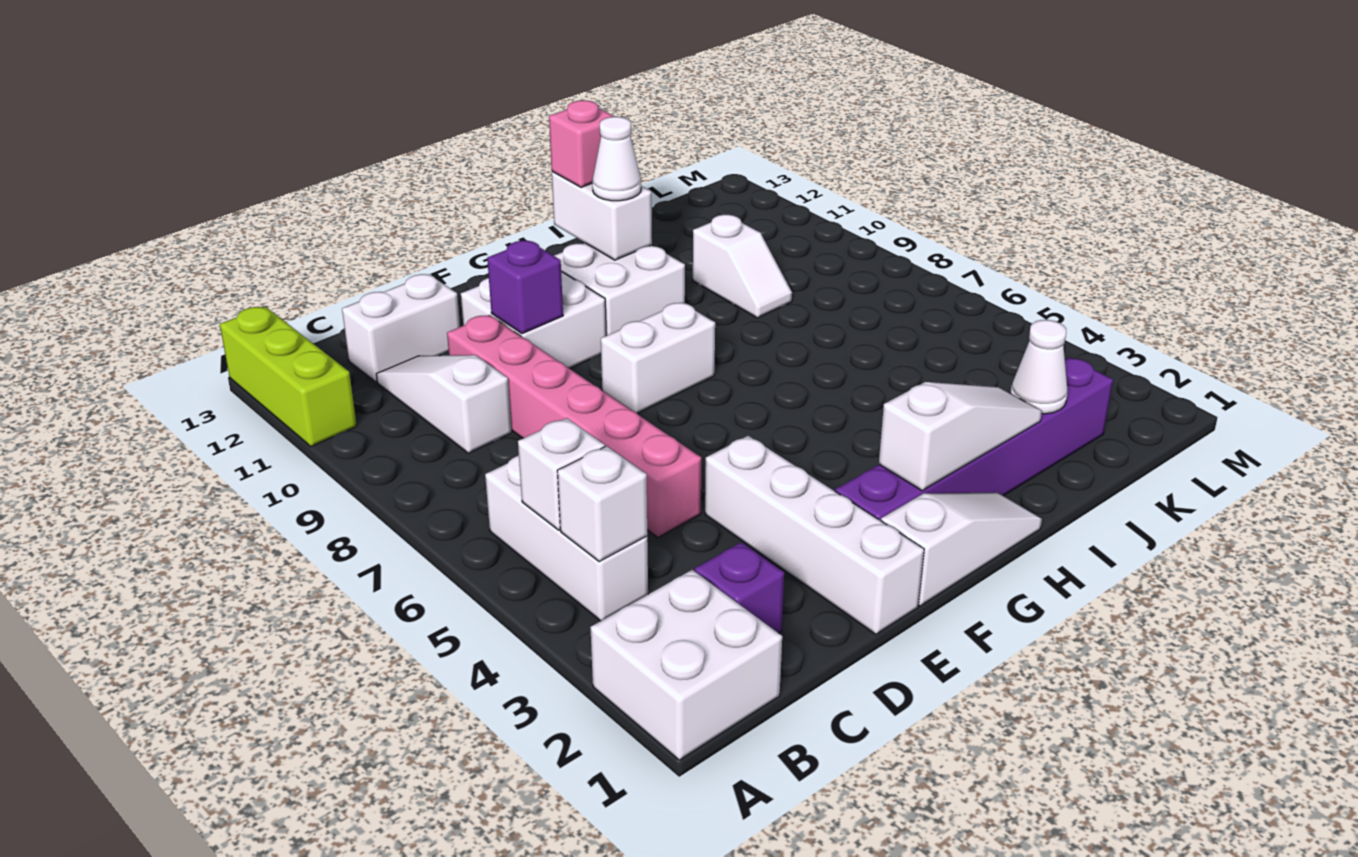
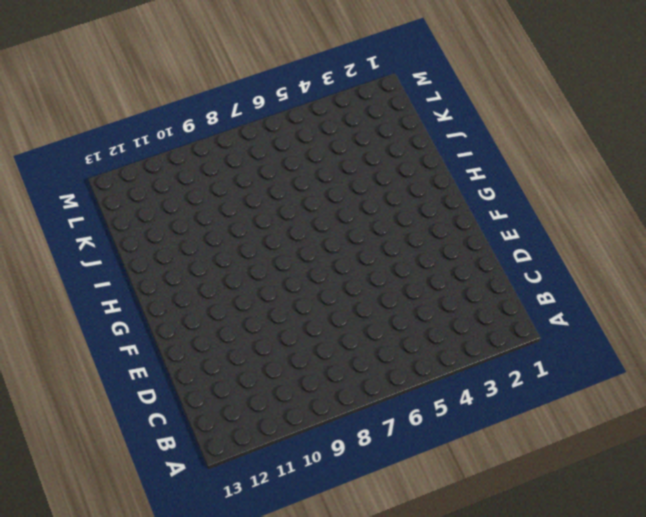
none -> white brick A1:B2 level 1
none -> lime brick A11:A13 level 1
none -> white brick B4:B6 level 1

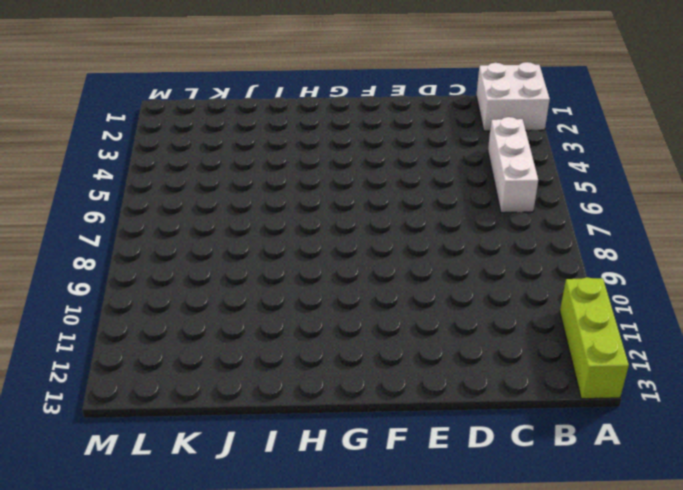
none -> purple brick C2 level 1
none -> white slope C9:C11 level 1 top 9
none -> white brick C12:D12 level 1

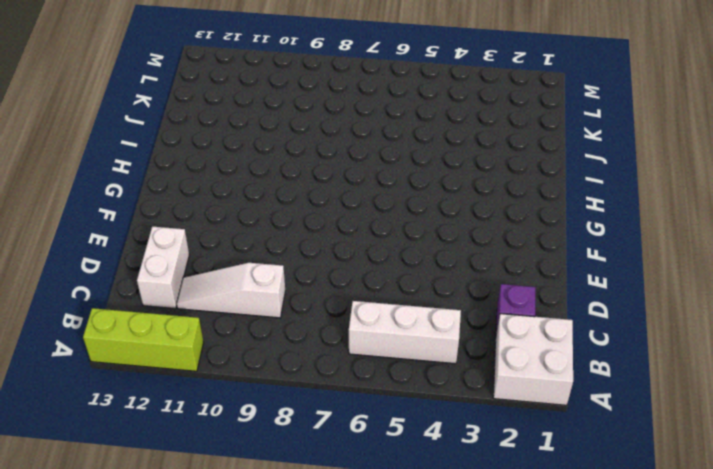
none -> pink brick D5:D10 level 1
none -> white brick E1:E4 level 1
none -> white brick E10:F11 level 1

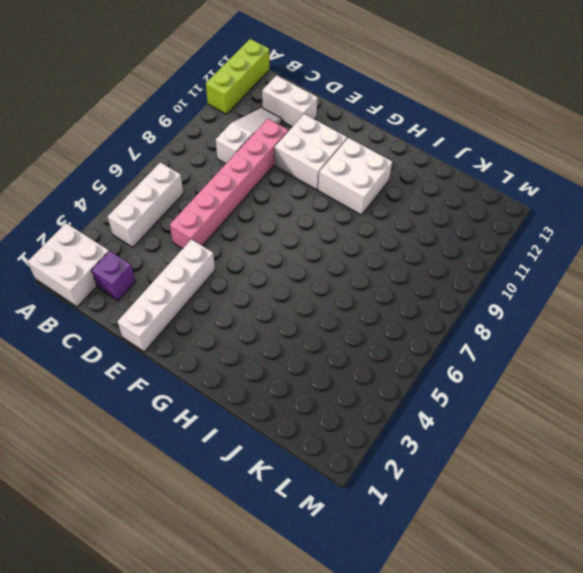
none -> white slope F1:H1 level 1 top F
none -> purple brick F2:K2 level 1
none -> white brick F8:G8 level 1

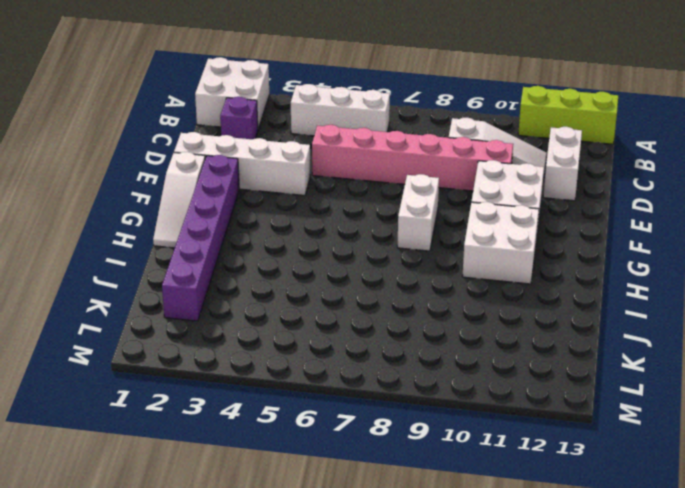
none -> white slope J9:J10 level 1 top 10
none -> white brick B4 level 2
none -> white brick B5 level 2

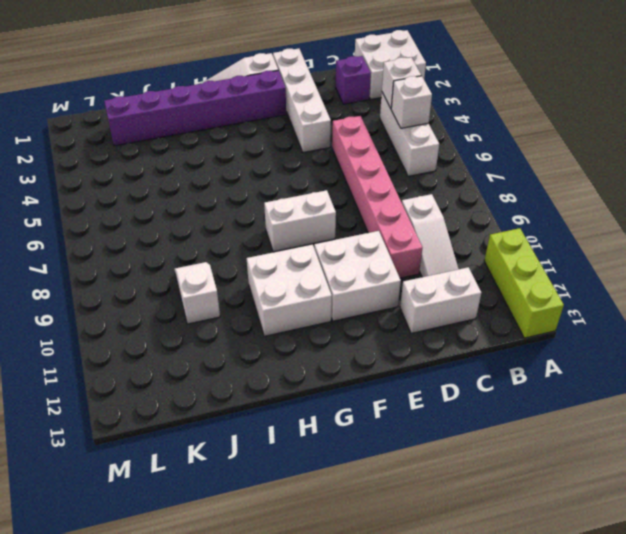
none -> purple brick E10 level 2
none -> white slope G2:I2 level 2 top G
none -> white brick H11:H12 level 2

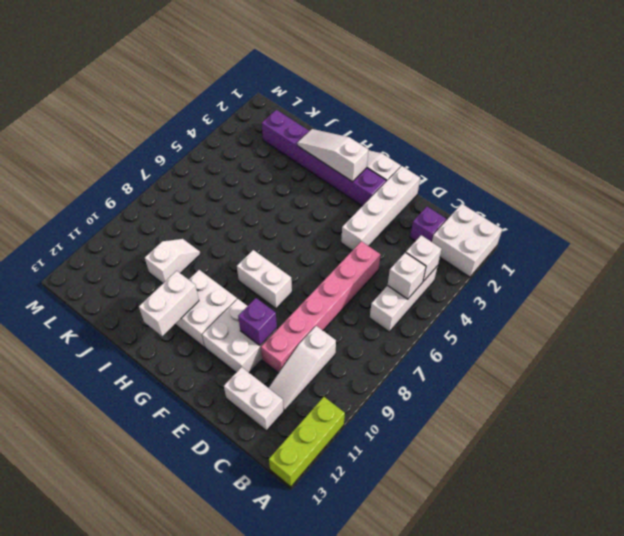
none -> white cone J2 level 2
none -> white cone H11 level 3
none -> pink brick H12 level 3

